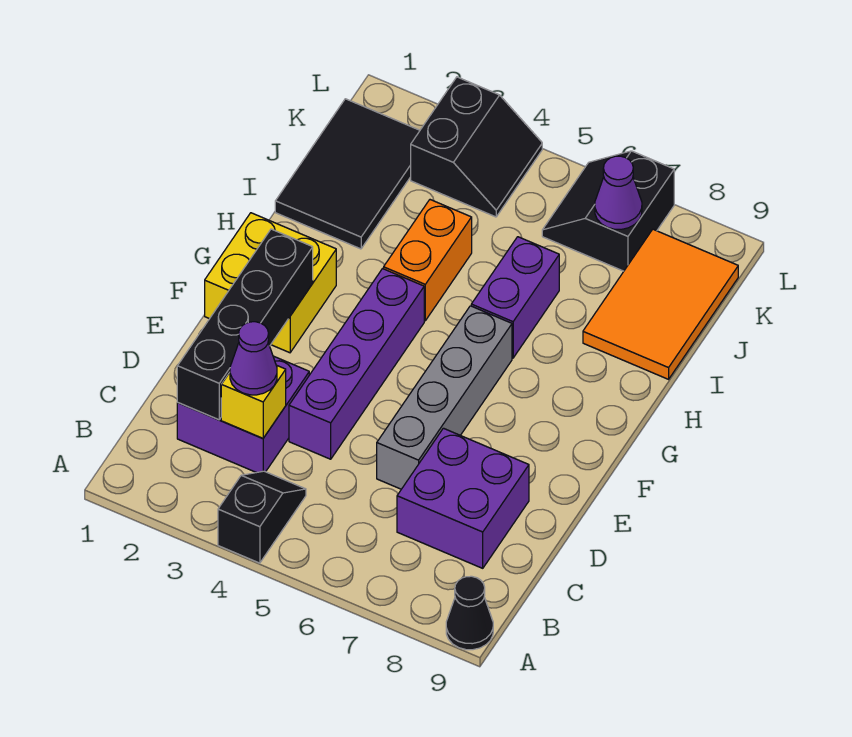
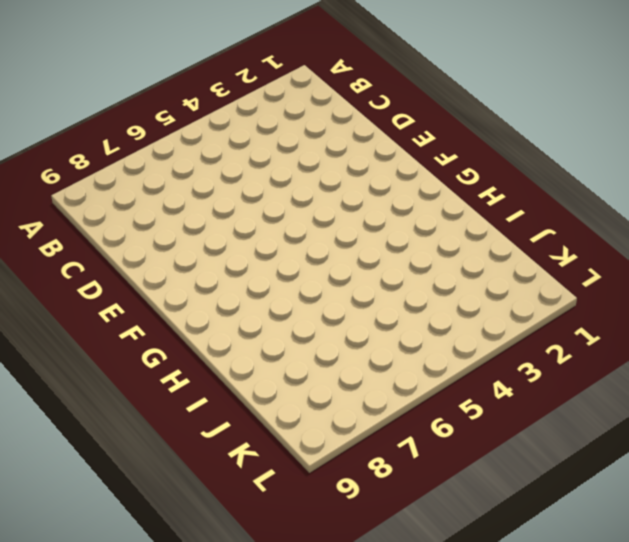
none -> black slope A4:B4 level 1 top A
none -> black cone A9 level 1
none -> purple brick C2:D3 level 1

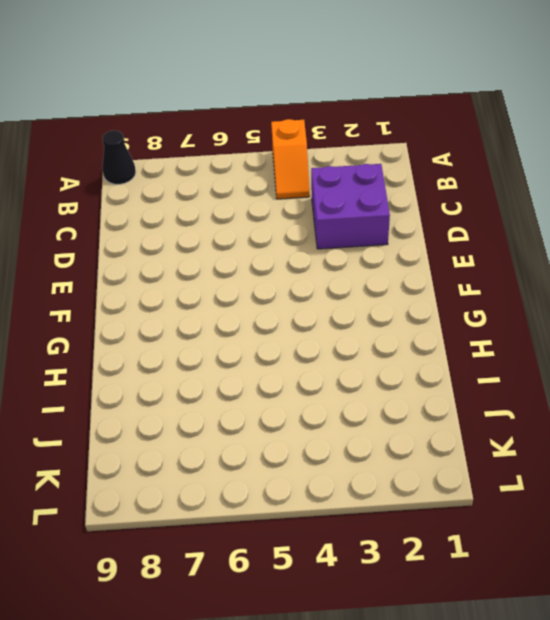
orange slope A4:B4 level 1 top A -> black slope A4:B4 level 1 top A
none -> purple brick C7:D8 level 1
none -> purple brick D4:G4 level 1
none -> grey brick D6:G6 level 1

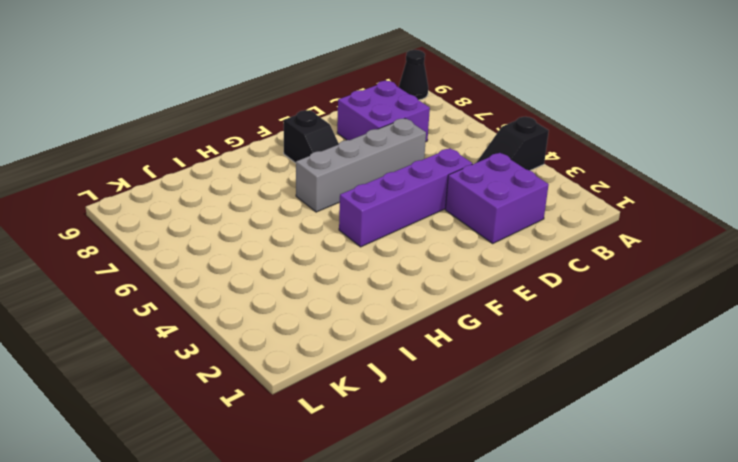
black slope F7:F8 level 1 top 8 -> none
none -> yellow brick F1:G2 level 1
none -> orange brick H4:I4 level 1
none -> purple brick H6:I6 level 1

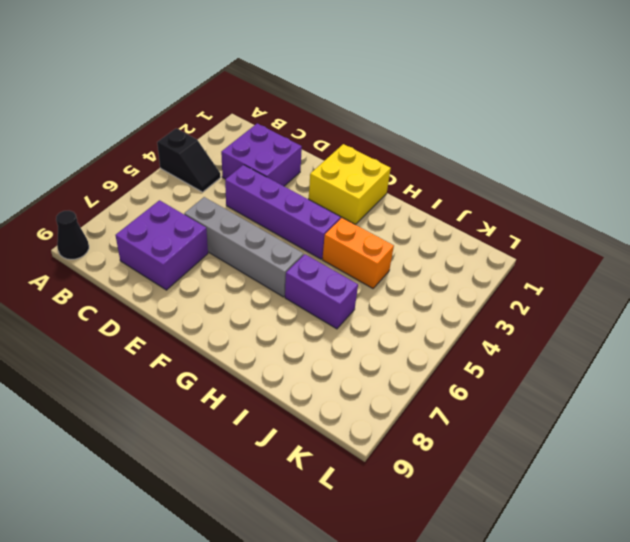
none -> black tile I1:K2 level 1
none -> orange tile I8:K9 level 1
none -> black slope K3:L4 level 1 top 3

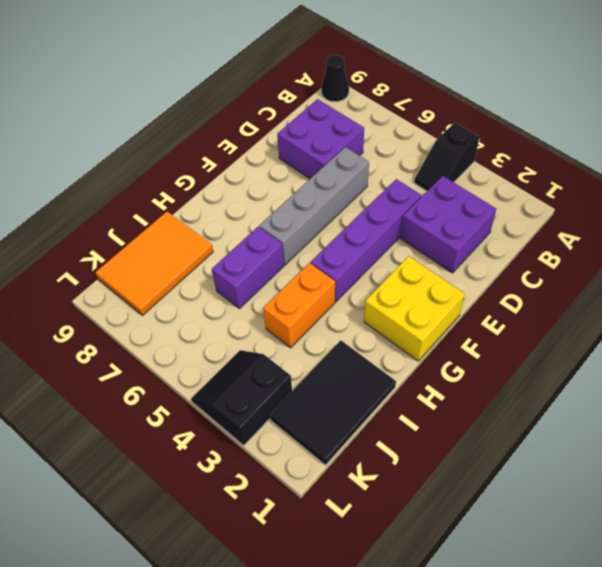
none -> black slope K6:L7 level 1 top 7
none -> black brick C2:F2 level 2
none -> yellow brick C3 level 2

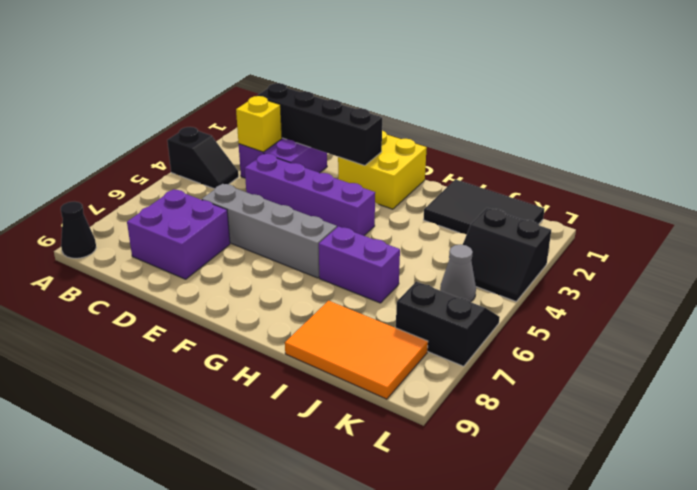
grey cone K5 level 1 -> none
none -> orange brick H4:I4 level 1
none -> purple cone K7 level 2
none -> purple cone C3 level 3

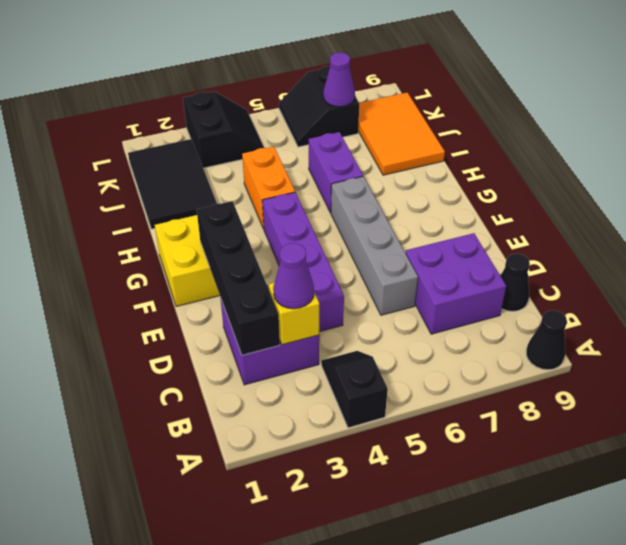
black cone C9 level 1 -> none

